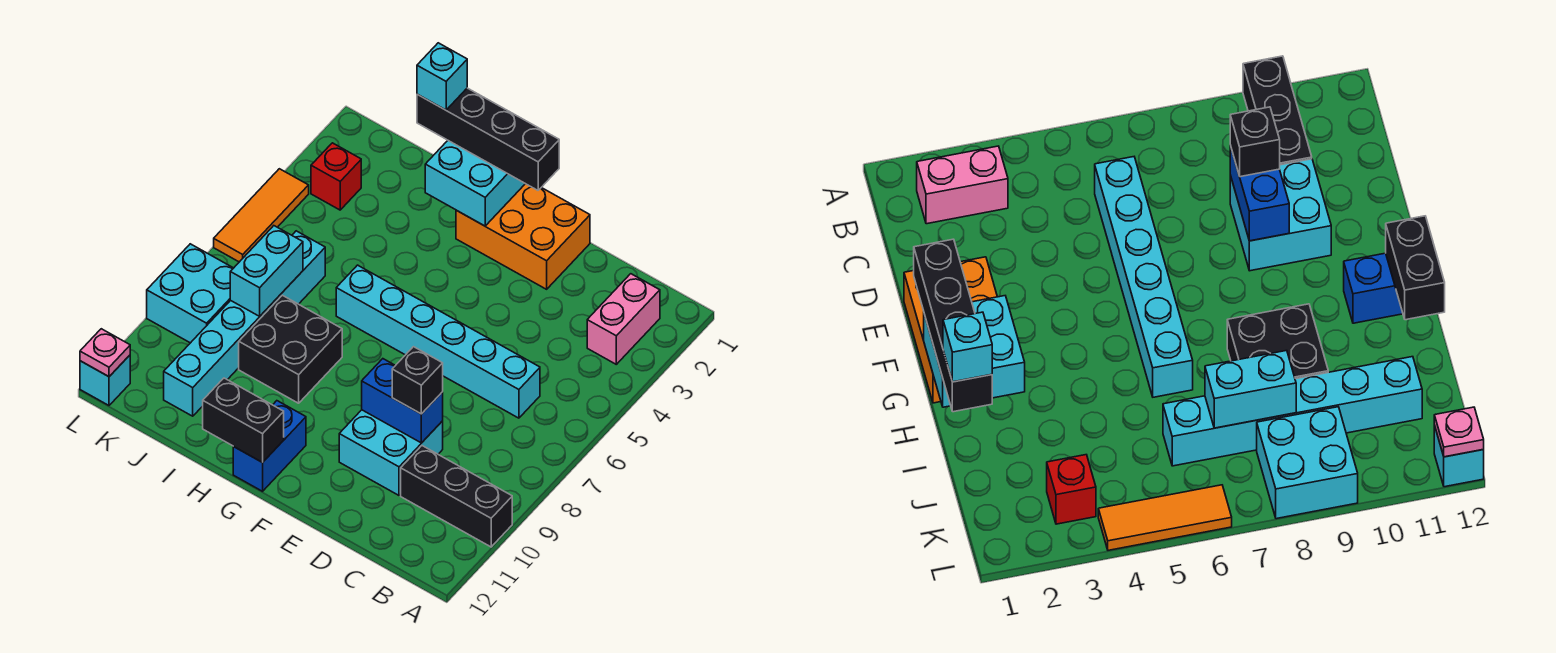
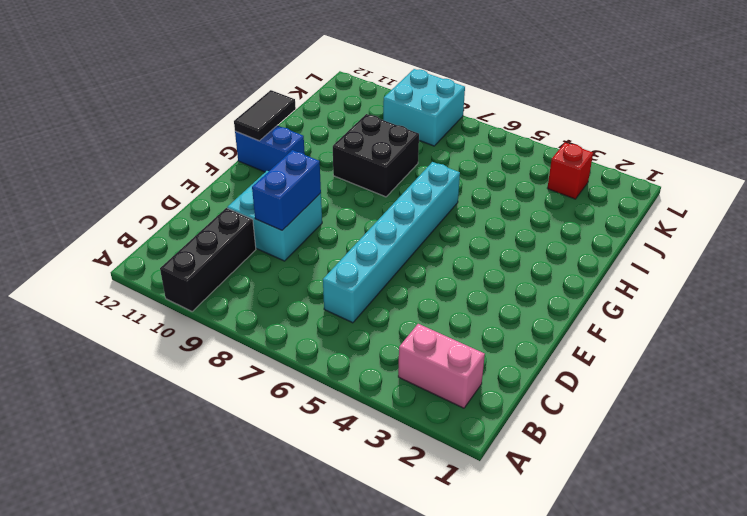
black tile G12:H12 level 2 -> black brick G12:H12 level 2
none -> orange brick E1:G2 level 1
none -> cyan brick J6:J11 level 1
none -> orange tile L4:L6 level 1

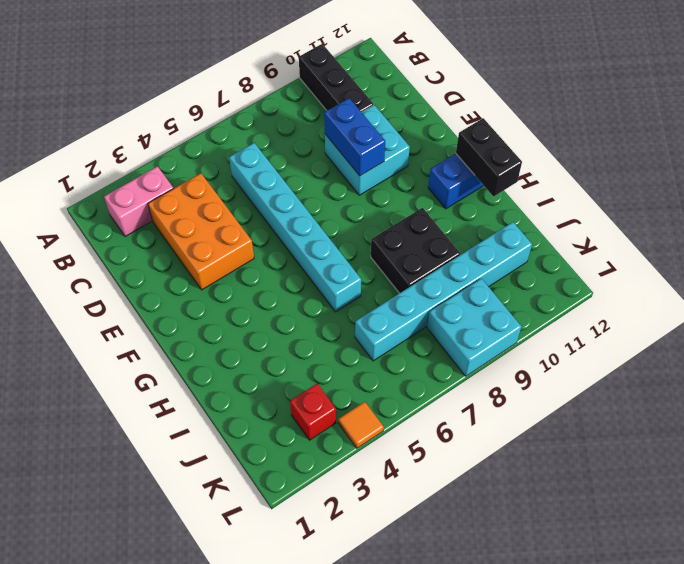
orange brick C3:E4 level 1 -> orange brick E1:G2 level 1
orange tile L4 level 1 -> orange tile L4:L6 level 1
none -> cyan brick L12 level 1
none -> cyan brick G1:H2 level 2
none -> cyan brick J7:J8 level 2

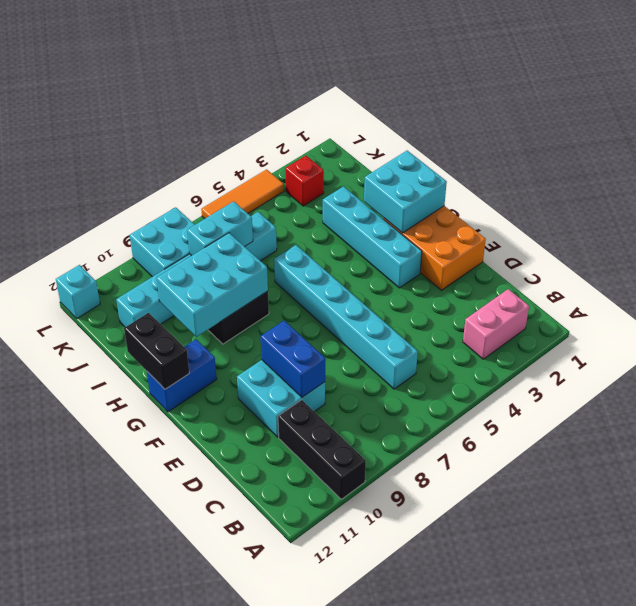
cyan brick F3:I3 level 1 -> none
cyan brick H8:I10 level 2 -> none
none -> pink plate L12 level 2
none -> black brick D9 level 3
none -> black brick F1:I1 level 3

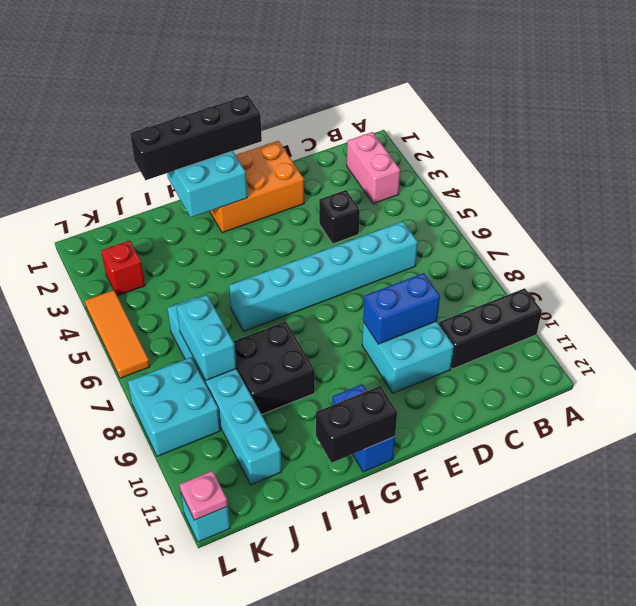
black brick D4 level 1 -> black brick D9 level 3
none -> cyan brick I1 level 4

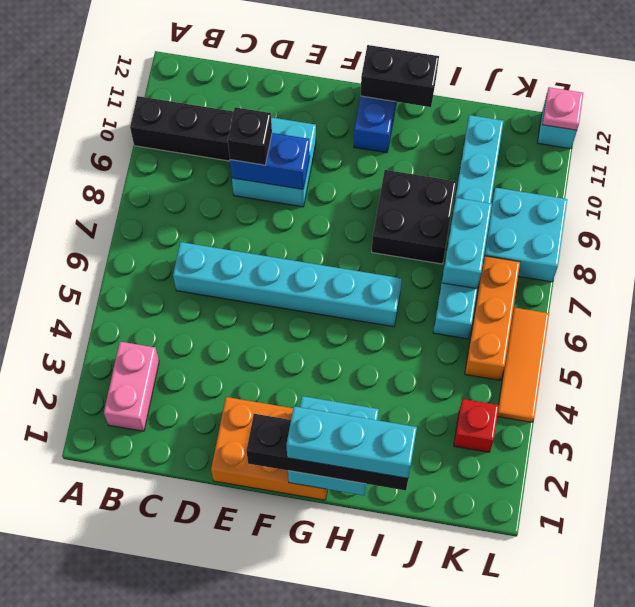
cyan brick G1:I1 level 4 -> cyan brick I1 level 4
orange brick K5:K7 level 1 -> none

